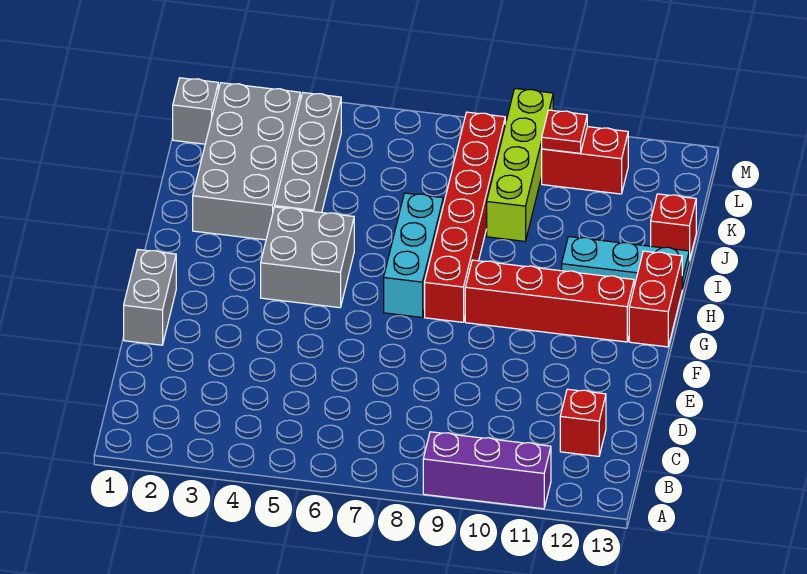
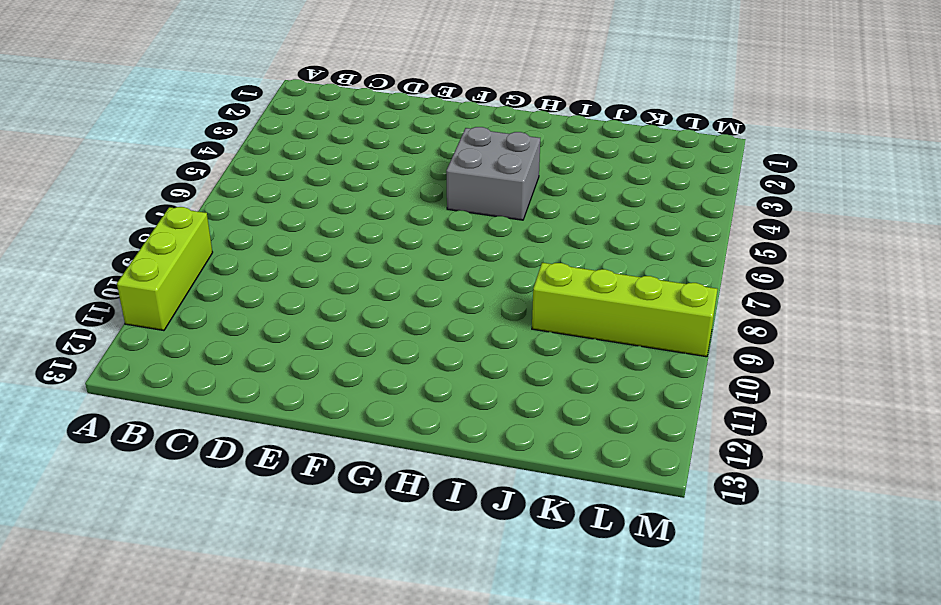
lime brick A9:A11 level 1 -> purple brick A9:A11 level 1
none -> red brick C12 level 1
none -> grey brick E1:F1 level 1
none -> cyan brick G7:I7 level 1

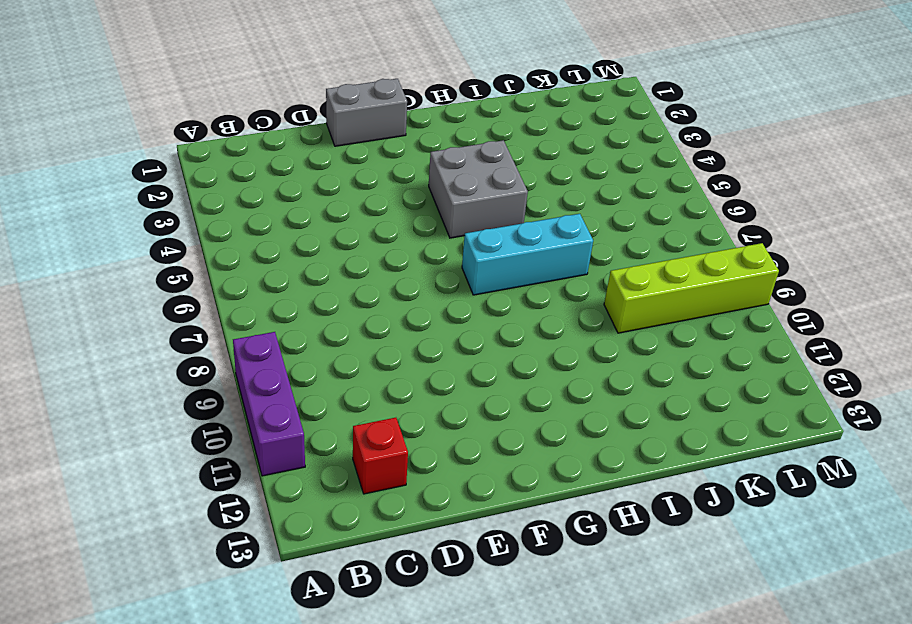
none -> red brick G8:L8 level 1
none -> red brick G9:G12 level 1
none -> red brick G13:H13 level 1

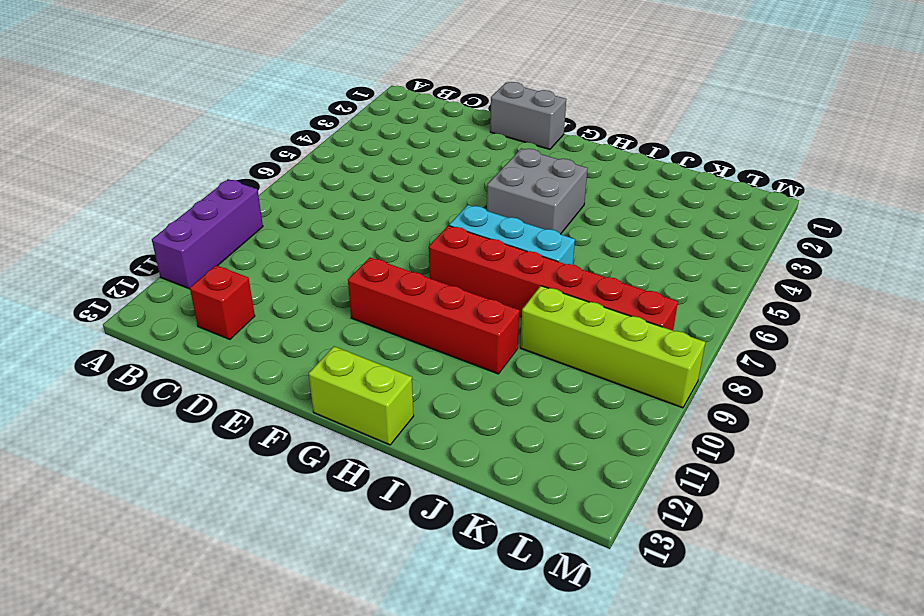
red brick F10:I10 level 1 -> red brick G9:G12 level 1
lime brick G13:H13 level 1 -> red brick G13:H13 level 1
none -> grey brick I2:L3 level 1
none -> grey brick I4:L4 level 1
none -> cyan plate I11:I13 level 1

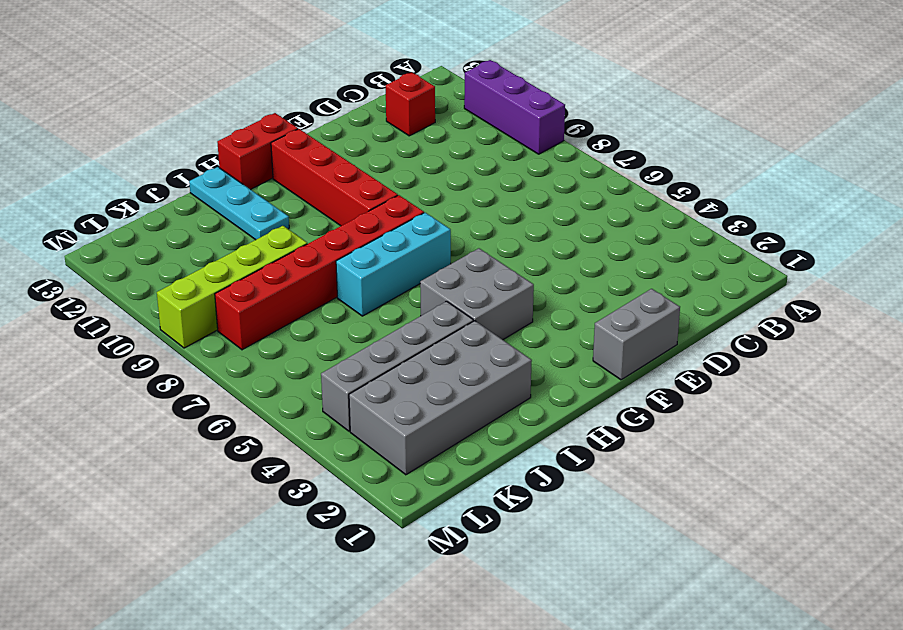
none -> red brick J13 level 1
none -> grey brick L1 level 1
none -> red brick L10:L11 level 1

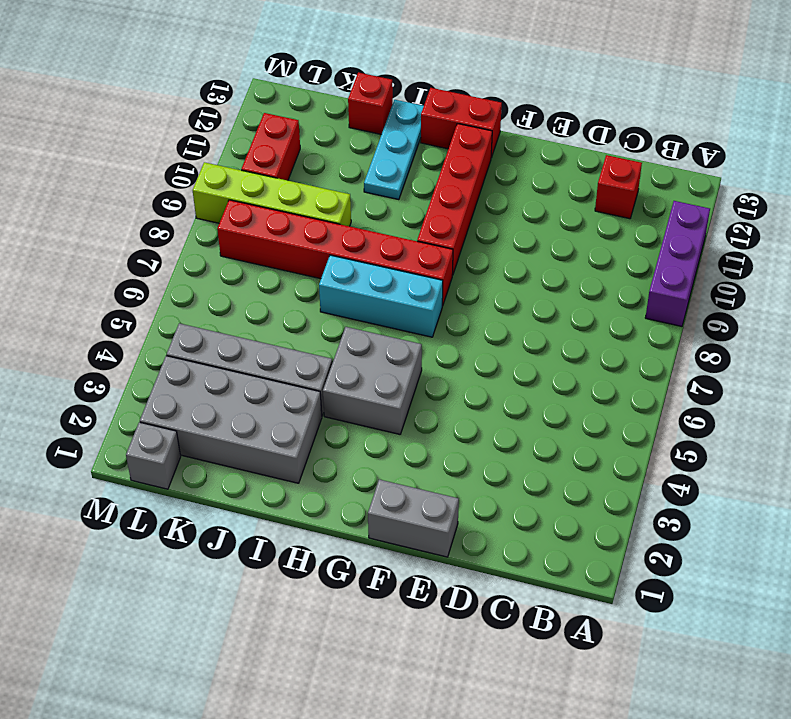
none -> red plate L10 level 2

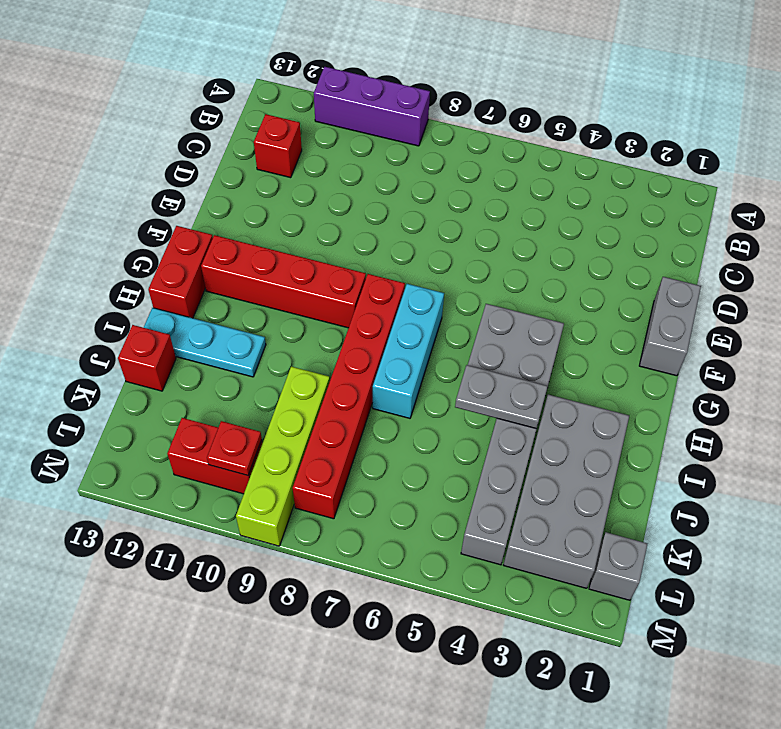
grey plate I4:I5 level 2 -> none

